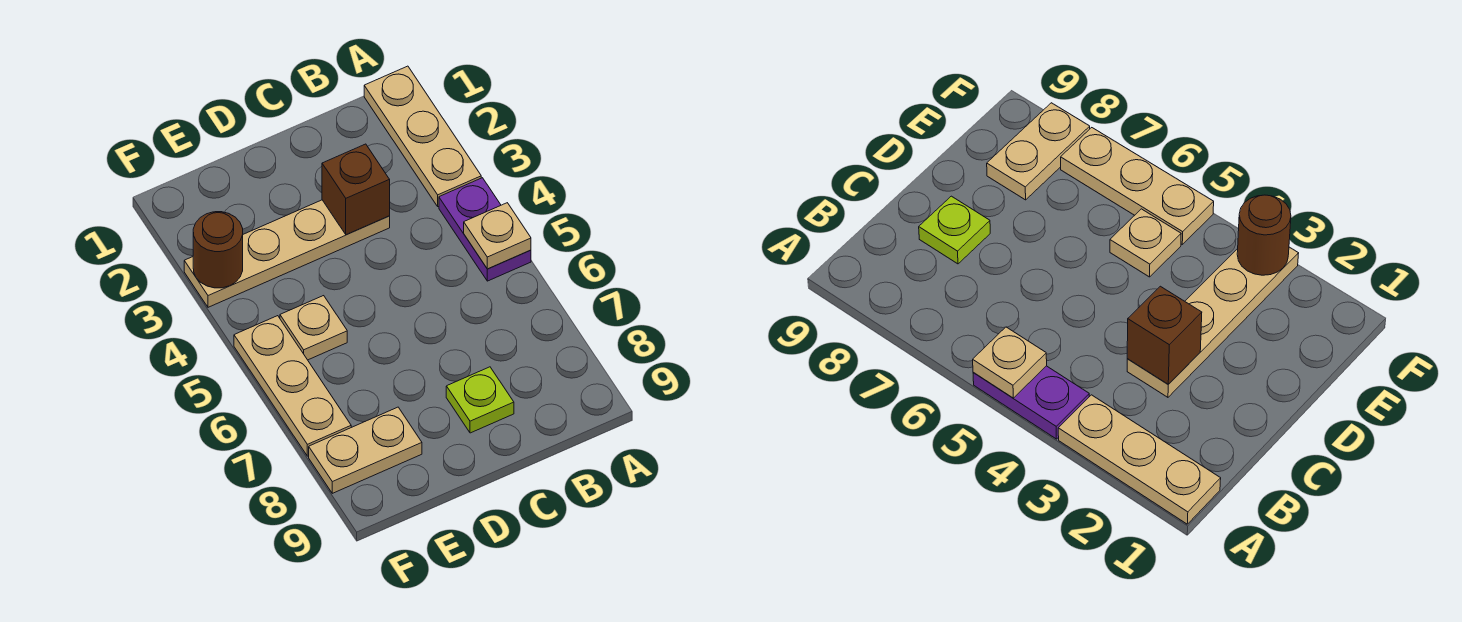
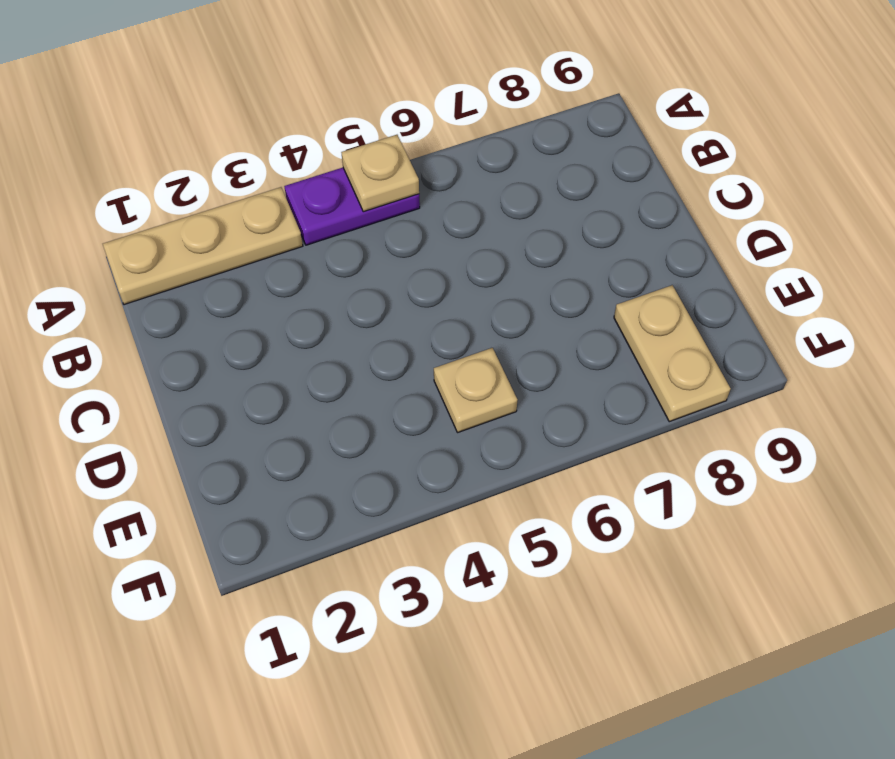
none -> tan plate C3:F3 level 1
none -> lime plate C8 level 1

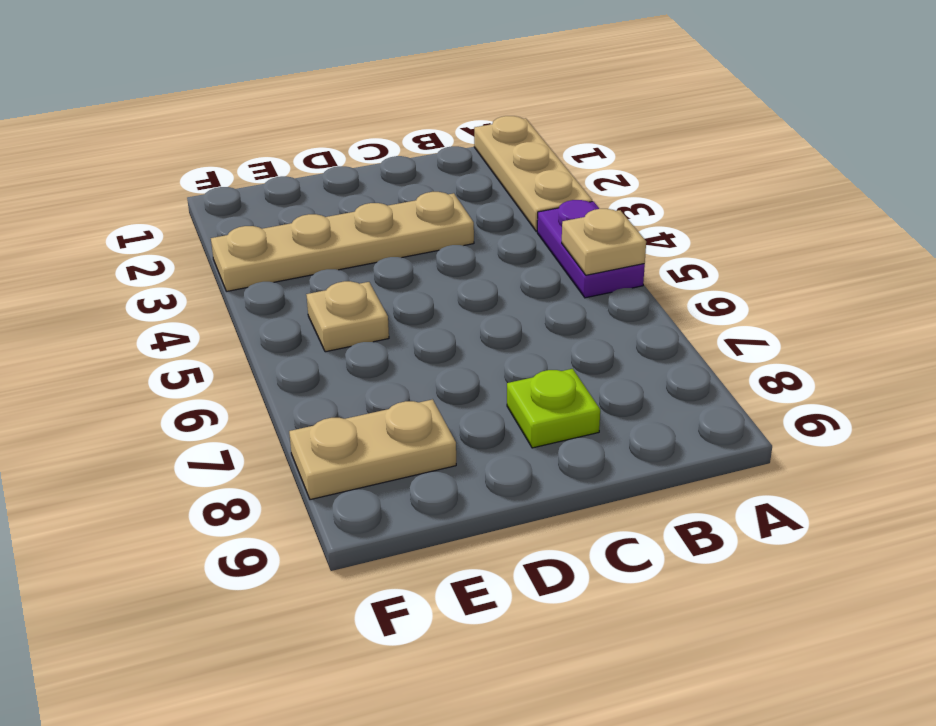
none -> tan plate F5:F7 level 1
none -> brown brick C3 level 2

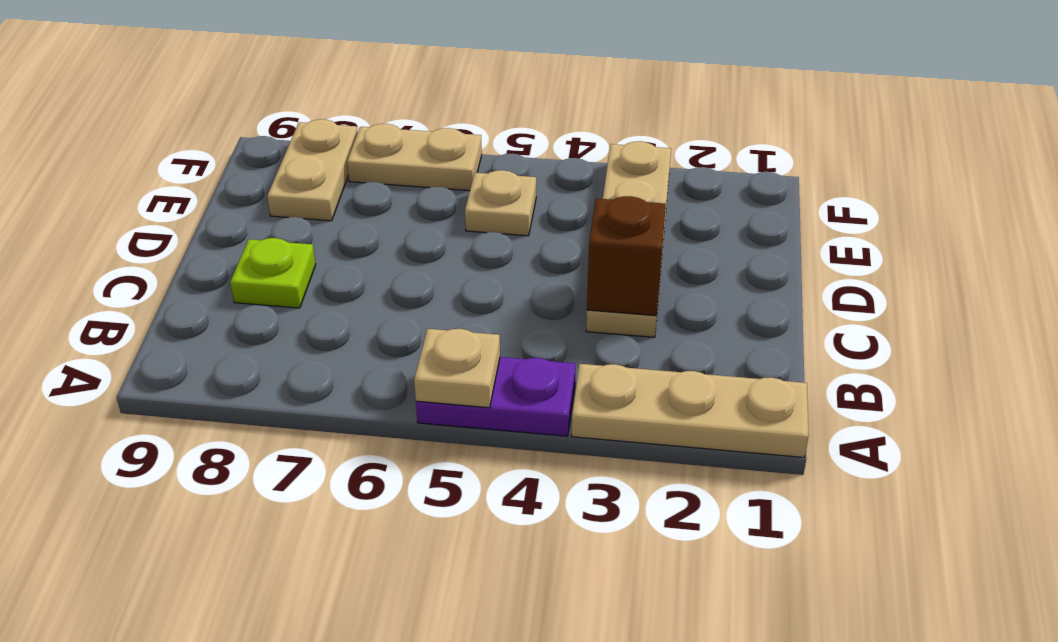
tan plate F6:F7 level 1 -> tan plate F5:F7 level 1
none -> brown round brick F3 level 2

